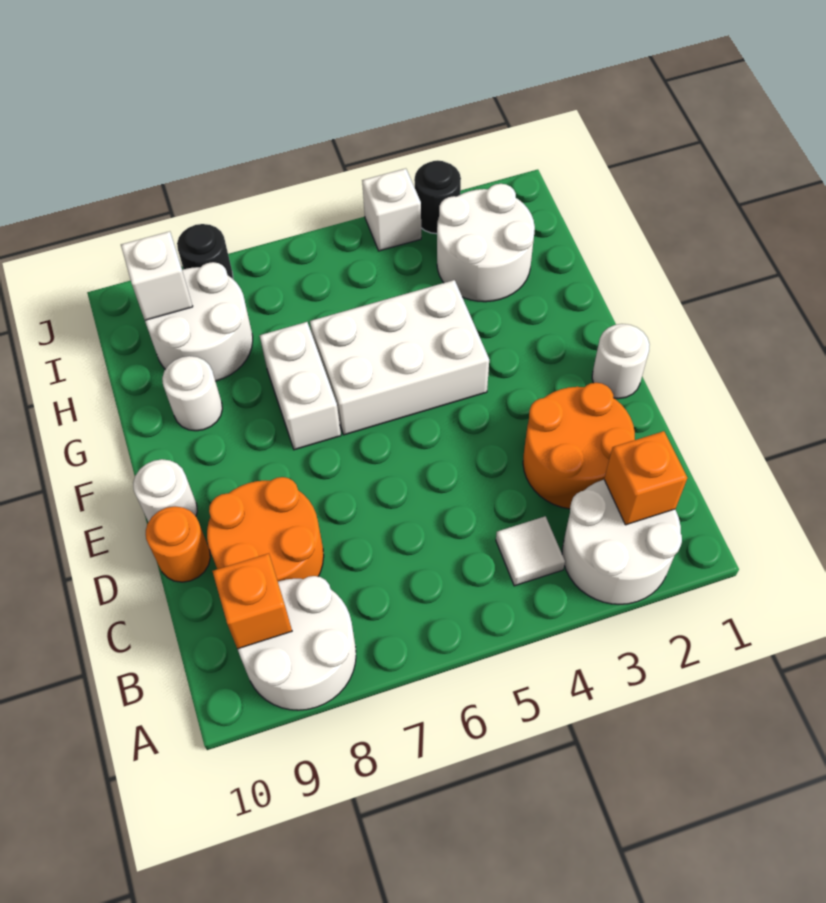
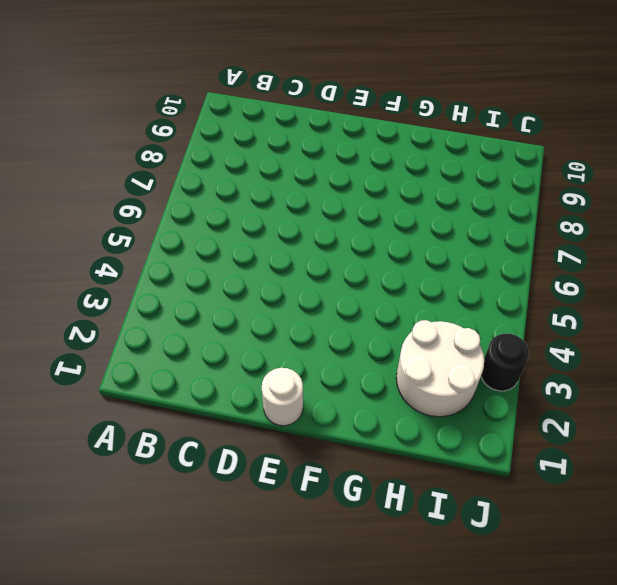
none -> white round brick A2:B3 level 1
none -> white round brick A8:B9 level 1
none -> white tile B4 level 1

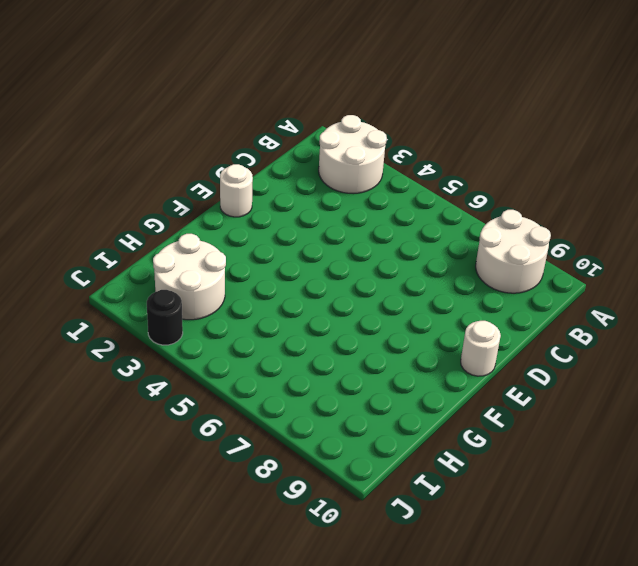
none -> white tile B4 level 1
none -> orange round brick C2:D3 level 1
none -> orange round brick C8:D9 level 1

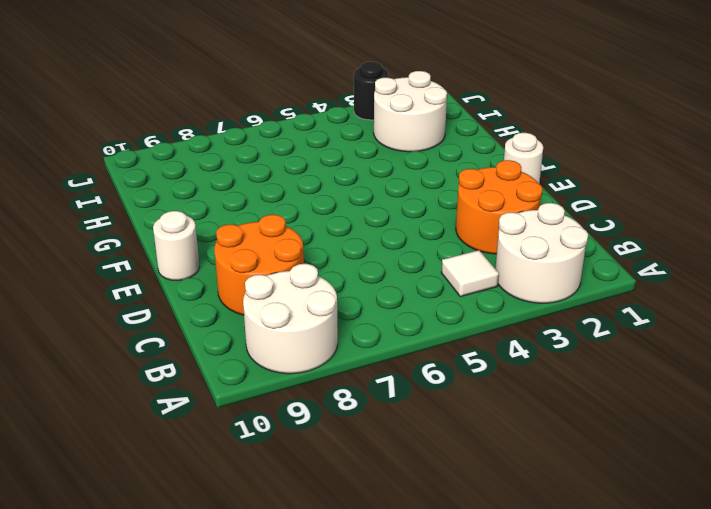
none -> orange round brick D10 level 1
none -> white brick F4:G6 level 1
none -> white brick F7:G7 level 1

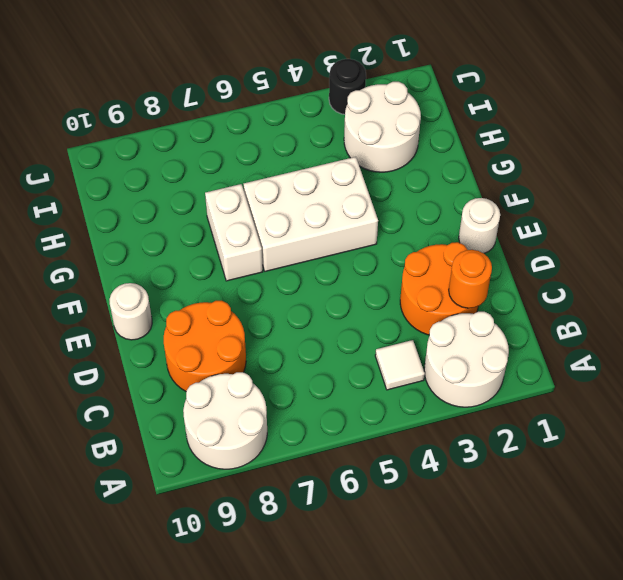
orange round brick C2 level 2 -> orange round brick D10 level 1
none -> white round brick G9 level 1
none -> white round brick H8:I9 level 1
none -> white brick J4 level 1

